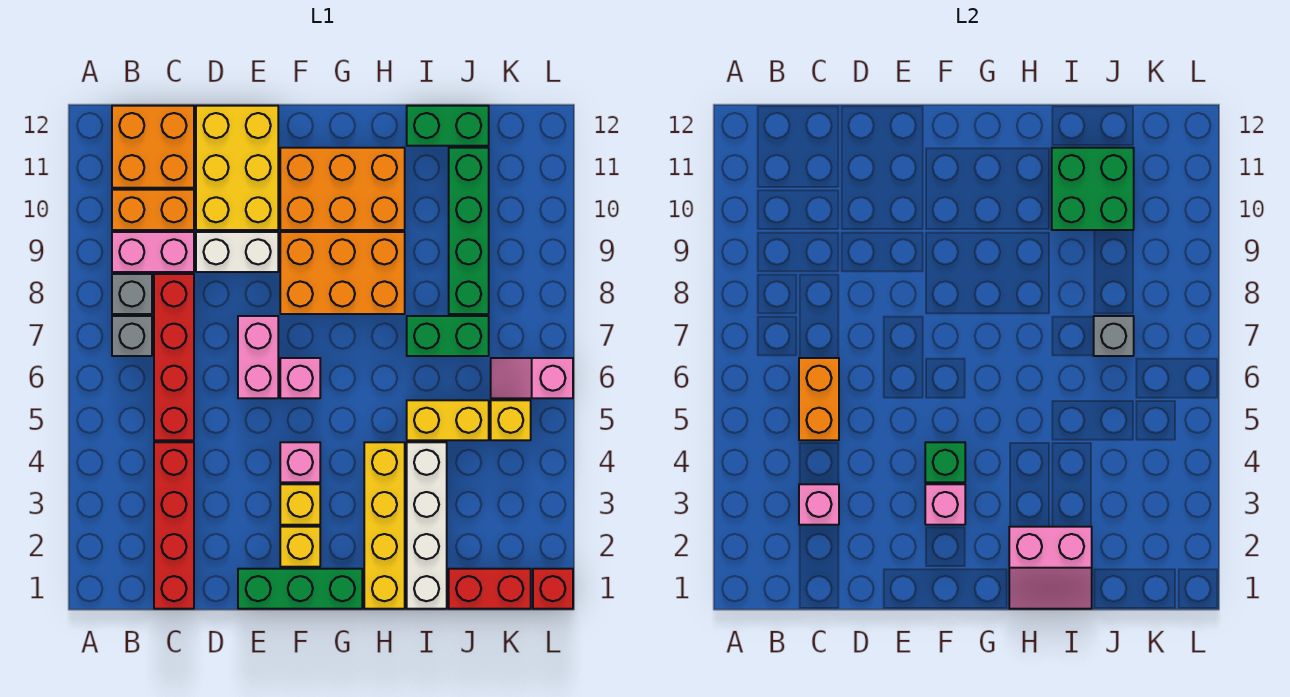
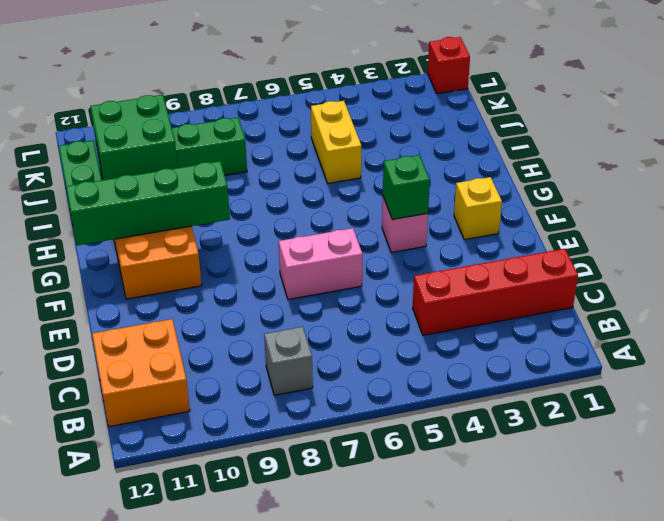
green brick G9:G12 level 2 -> none
none -> grey brick B7 level 1
none -> pink brick B9:C9 level 1
none -> orange brick B10:C10 level 1
none -> red brick C5:C8 level 1

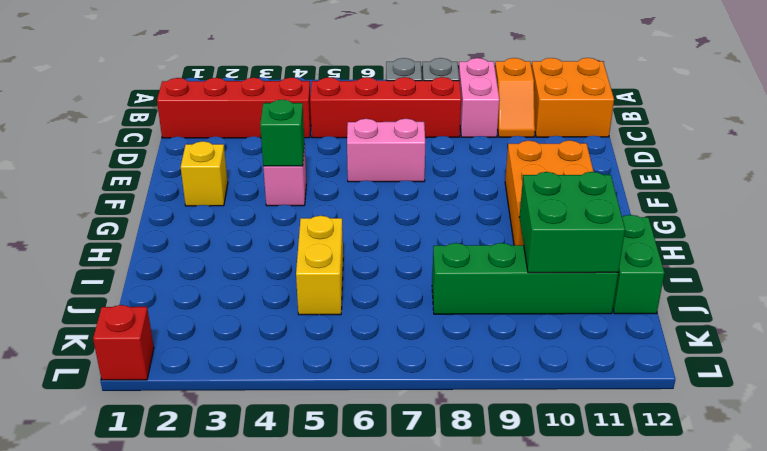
orange slope B10:C10 level 1 top B -> orange brick B10:C10 level 1
none -> white brick D9:E9 level 1
none -> yellow brick D10:E12 level 1
none -> green brick E1:G1 level 1
none -> yellow brick F3 level 1

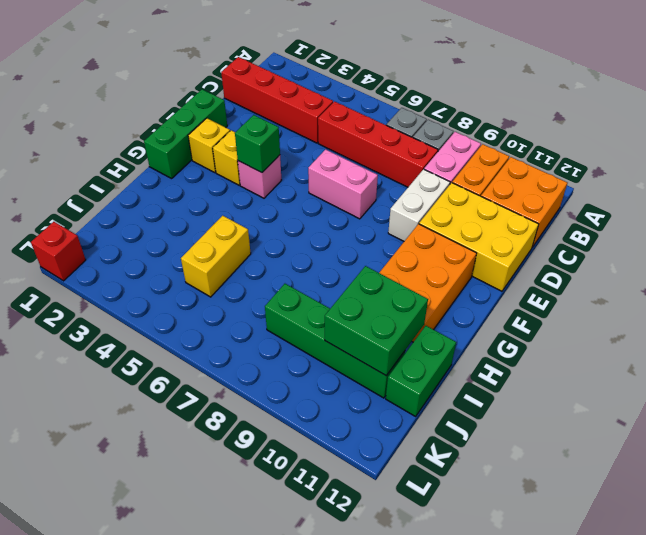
none -> pink brick F6 level 1
none -> orange brick F8:H9 level 1
none -> yellow brick H1:H4 level 1
none -> white brick I1:I4 level 1

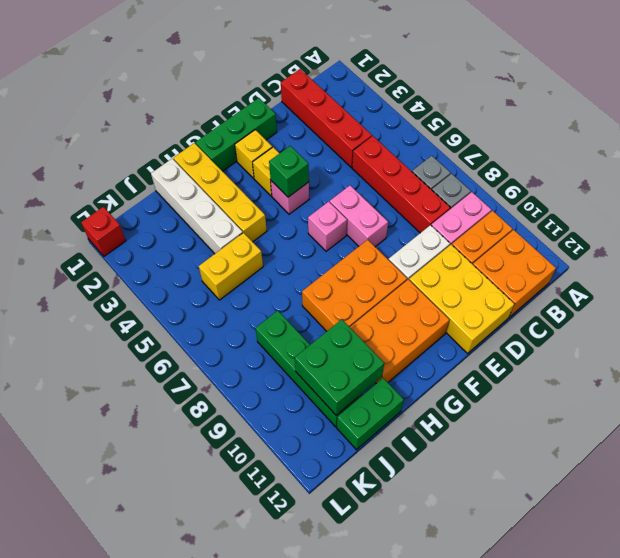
none -> green brick I7:J7 level 1
none -> red brick J1:K1 level 1
none -> yellow brick K5 level 1
none -> pink slope K6:L6 level 1 top L

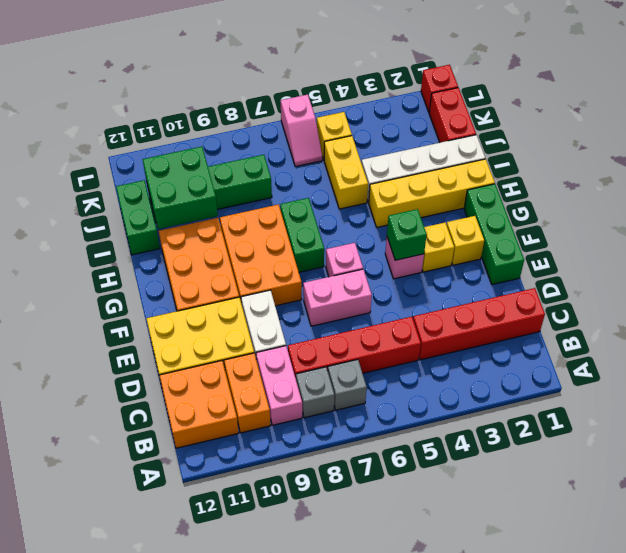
green brick G7:H7 level 1 -> green brick I7:J7 level 1
none -> pink brick C3 level 2
none -> orange brick C5:C6 level 2
none -> pink brick F3 level 2
none -> pink slope H1:I2 level 2 top 2

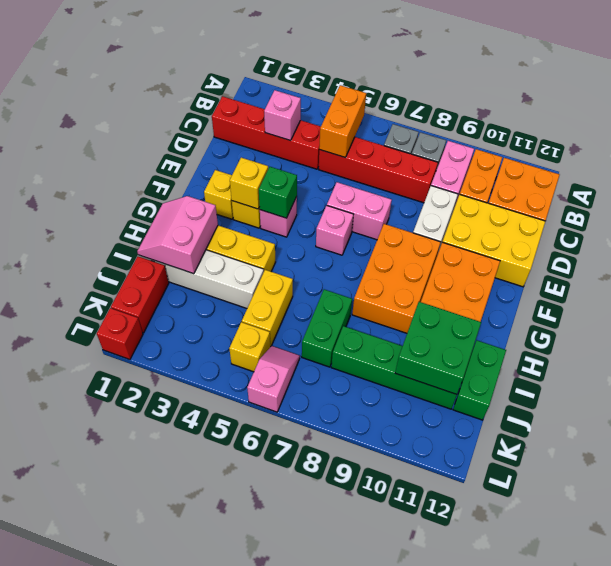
orange brick B5:C5 level 2 -> orange brick C5:C6 level 2
yellow brick F3 level 2 -> pink brick F3 level 2
none -> green brick E1:G1 level 1
none -> grey brick J7 level 2

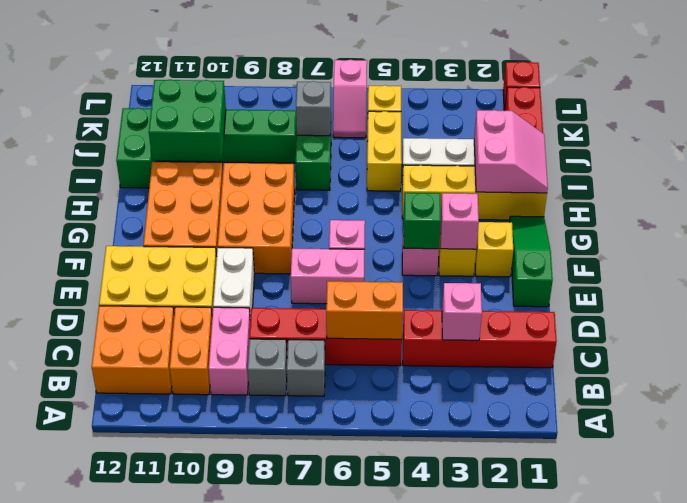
green slope E1:G1 level 1 top E -> green brick E1:G1 level 1

